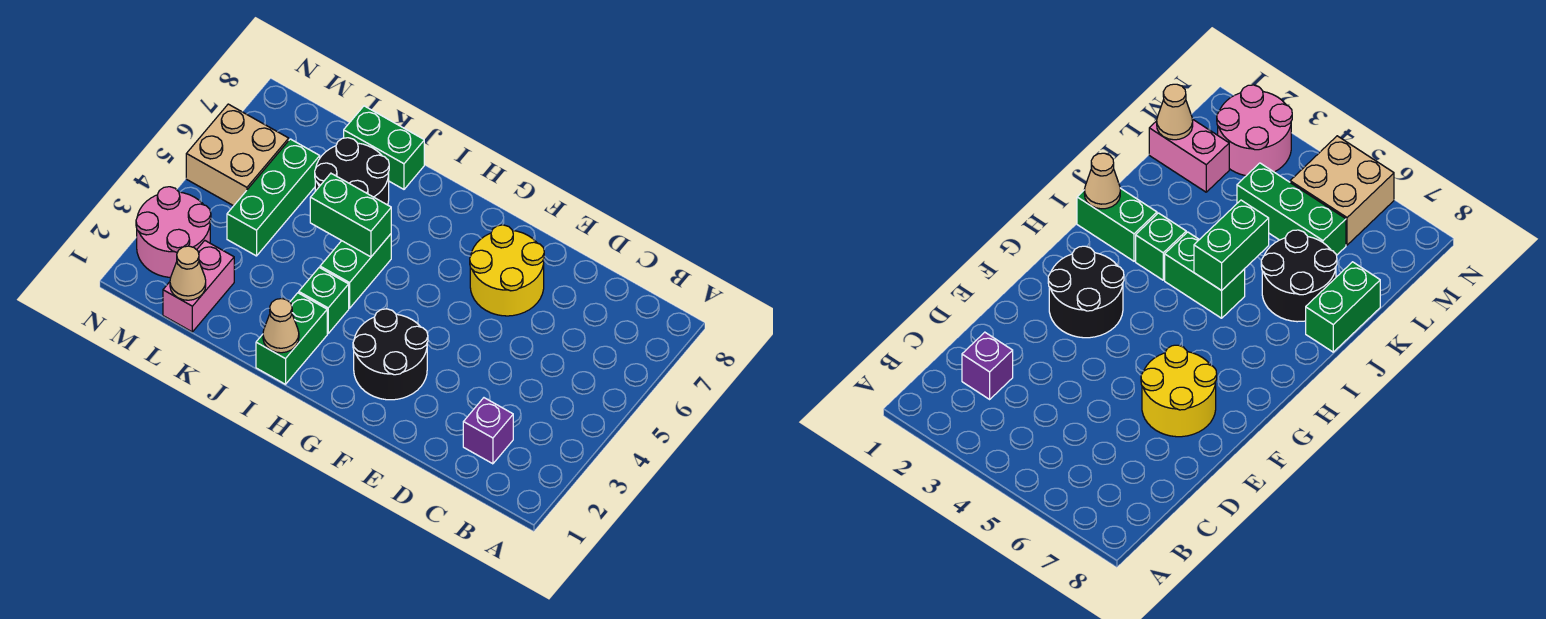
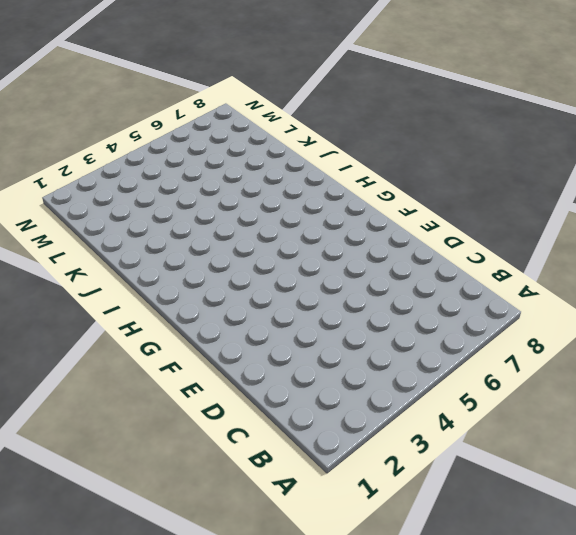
none -> purple brick C2 level 1
none -> yellow round brick E6:F7 level 1
none -> black round brick F2:G3 level 1

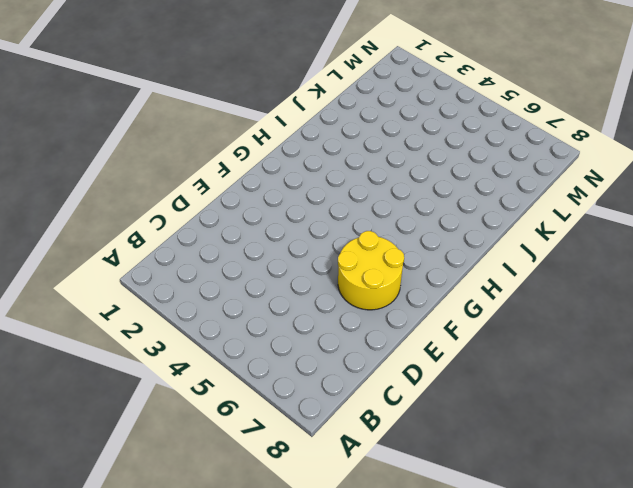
none -> purple brick C2 level 1
none -> black round brick F2:G3 level 1
none -> green brick I1:I2 level 1

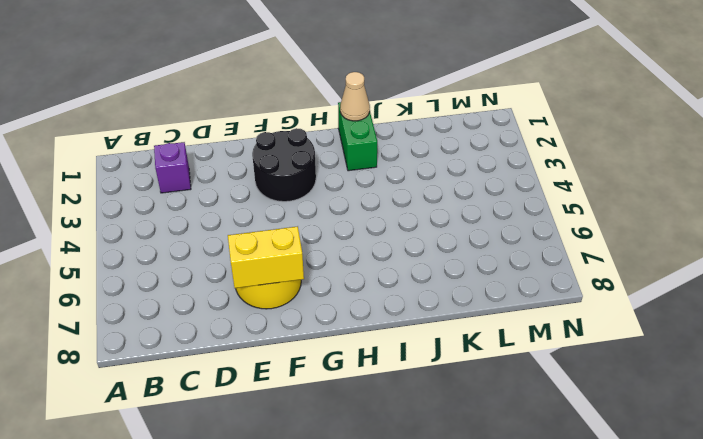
yellow brick E7:F7 level 2 -> none
none -> green brick I3 level 1
none -> green brick I4:I5 level 1
none -> black round brick J6:K7 level 1

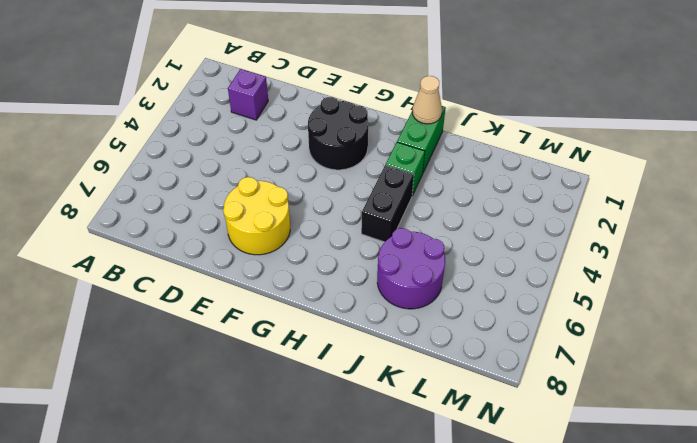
black brick I4:I5 level 1 -> green brick I4:I5 level 1
purple round brick J6:K7 level 1 -> black round brick J6:K7 level 1
none -> green brick J8:K8 level 1
none -> pink brick L1:L2 level 1
none -> green brick L4:L6 level 1

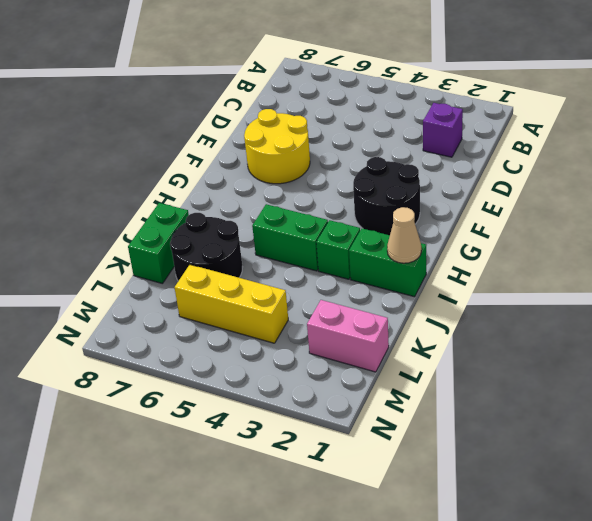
yellow brick L4:L6 level 1 -> green brick L4:L6 level 1
none -> pink round brick M2:N3 level 1
none -> tan brick M5:N6 level 1
none -> green brick I5:J5 level 2

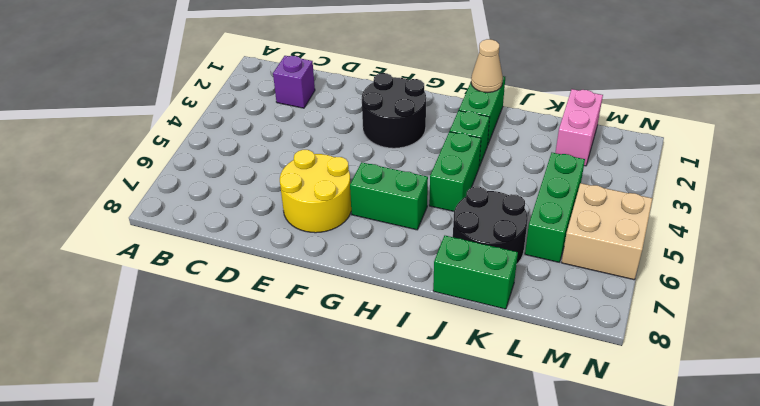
green brick G6:H6 level 1 -> green brick I5:J5 level 2
none -> pink round brick M2:N3 level 1
none -> tan cone L1 level 2

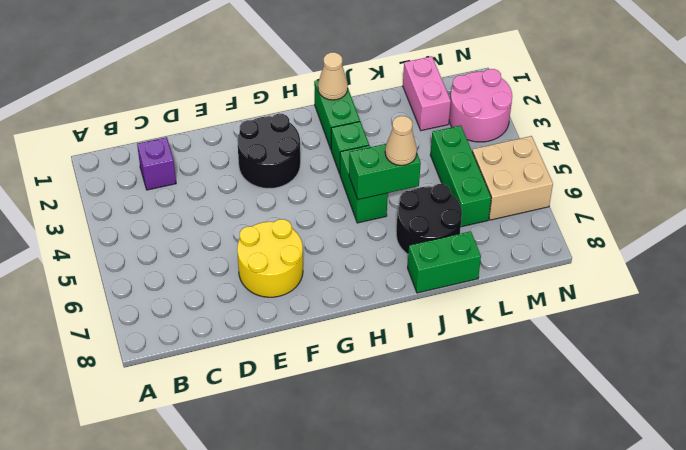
tan cone J5 level 3 -> tan cone L1 level 2

